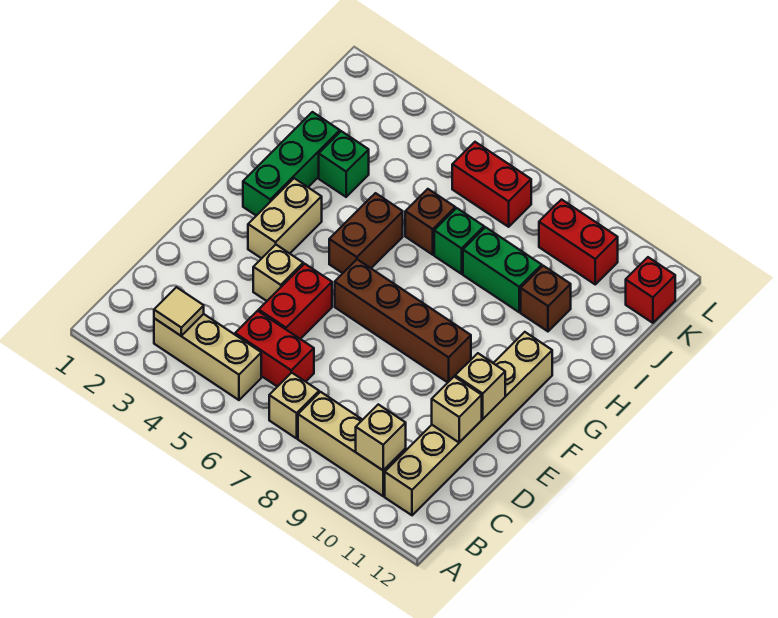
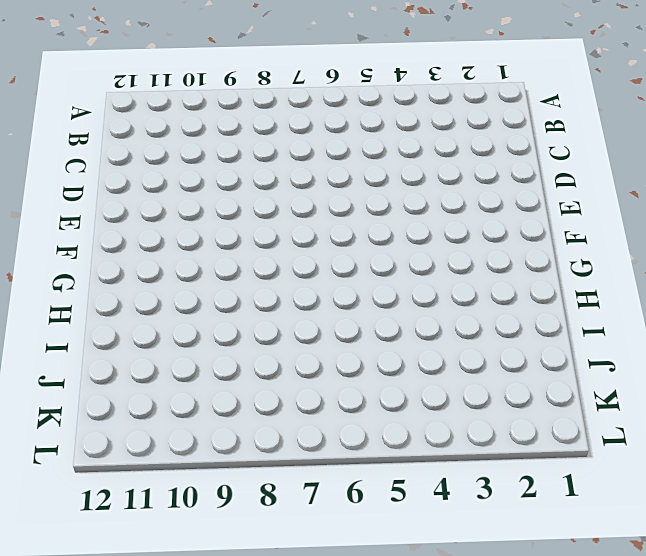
none -> tan brick B3:B5 level 1
none -> tan brick B7 level 1
none -> tan brick B8:B10 level 1

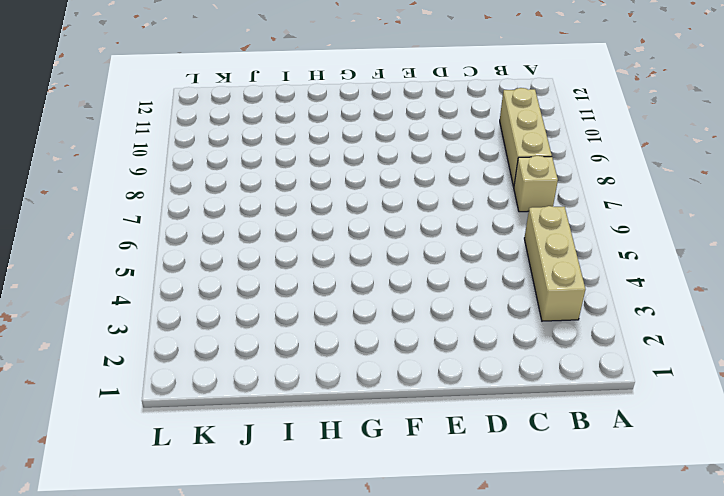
none -> tan brick B11:G11 level 1
none -> red brick C5:C6 level 1
none -> red brick D5:E5 level 1

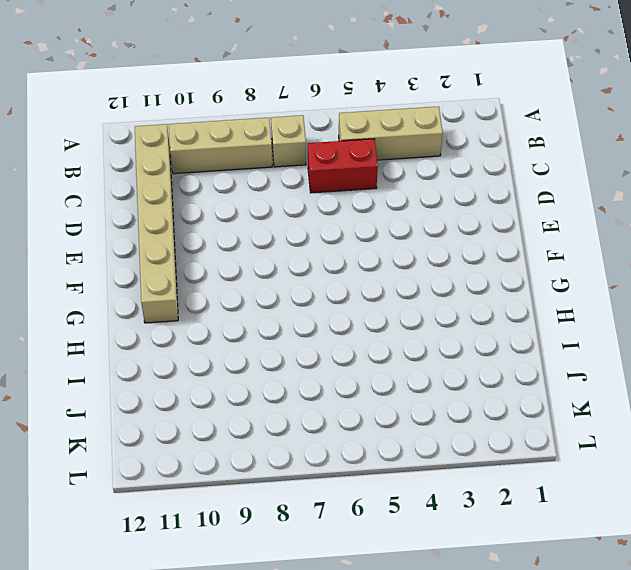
none -> red brick D5:E5 level 1
none -> tan brick E4 level 1
none -> tan brick F3:G3 level 1

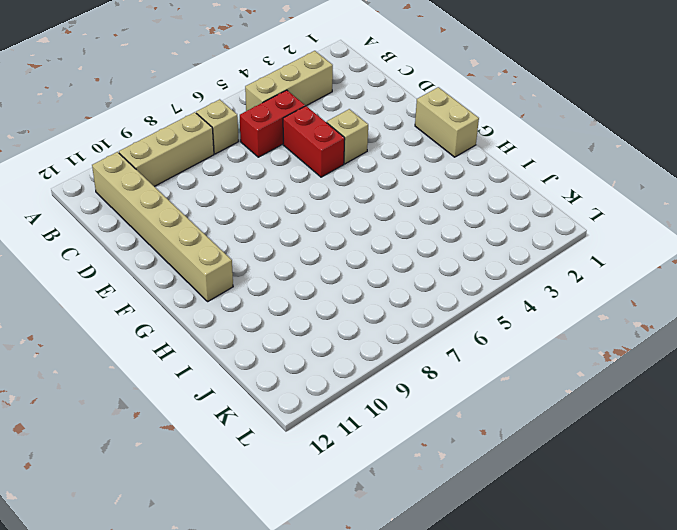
tan brick F1:G1 level 1 -> tan brick F3:G3 level 1
none -> brown brick F6:F9 level 1
none -> green brick G2:I2 level 1
none -> brown brick G5:H5 level 1

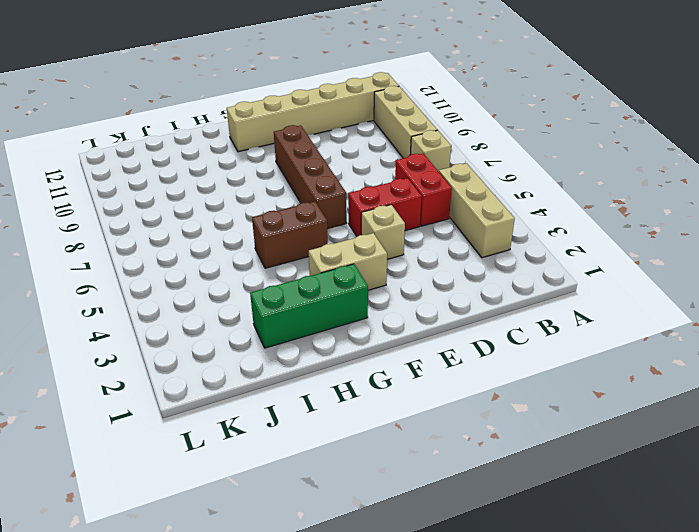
none -> green brick I3 level 1
none -> brown brick I6 level 1
none -> green brick I7 level 1

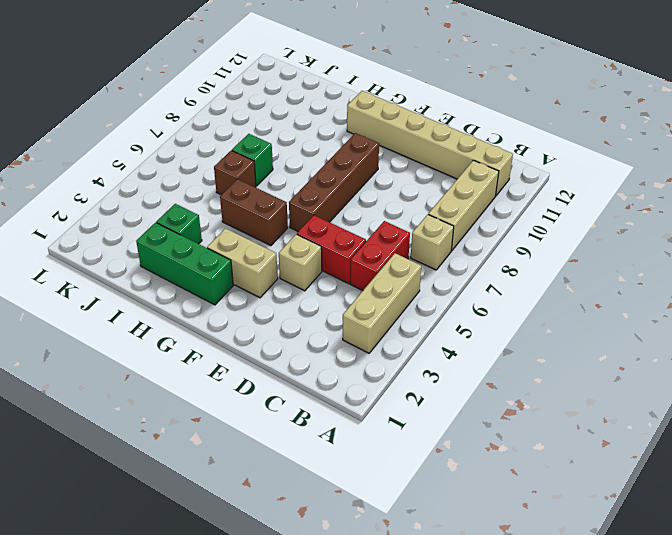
none -> green brick I8:I9 level 1
none -> brown brick I10 level 1
none -> red brick K6:K7 level 1

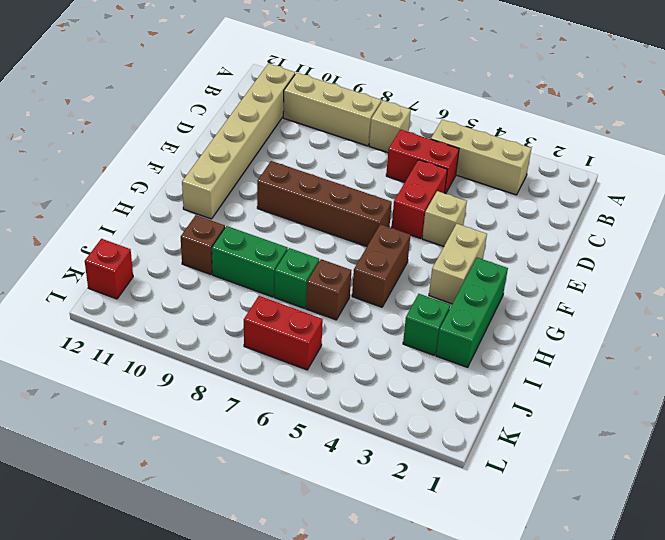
none -> red brick K9:K10 level 1
none -> tan tile B3 level 2
none -> tan brick B10 level 2

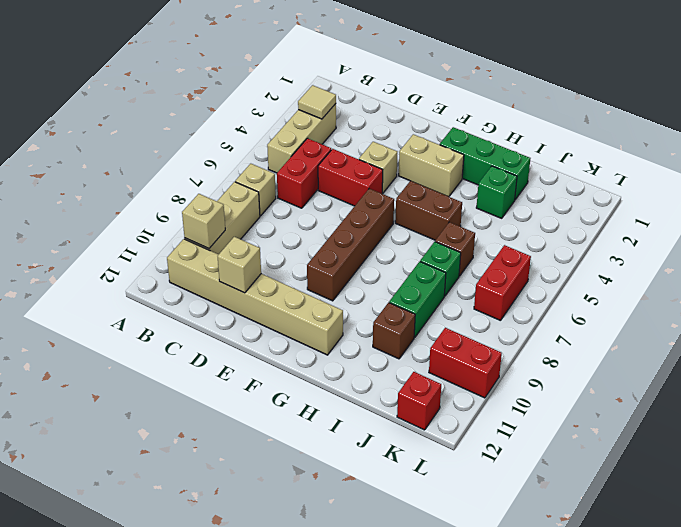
red brick K10:L10 level 1 -> red brick K9:K10 level 1
none -> tan brick E11 level 2

